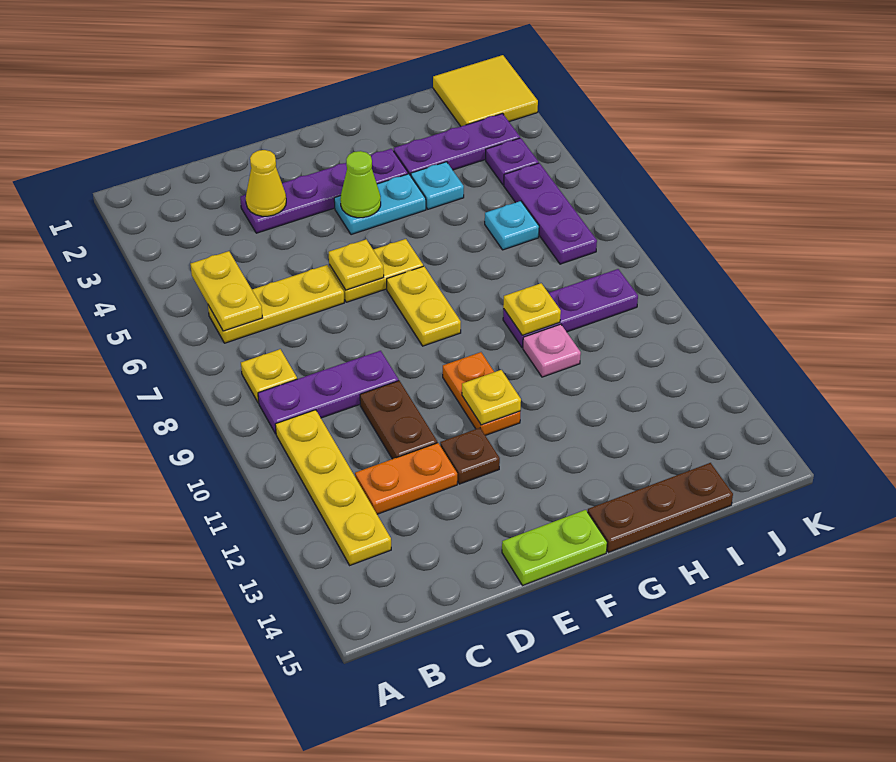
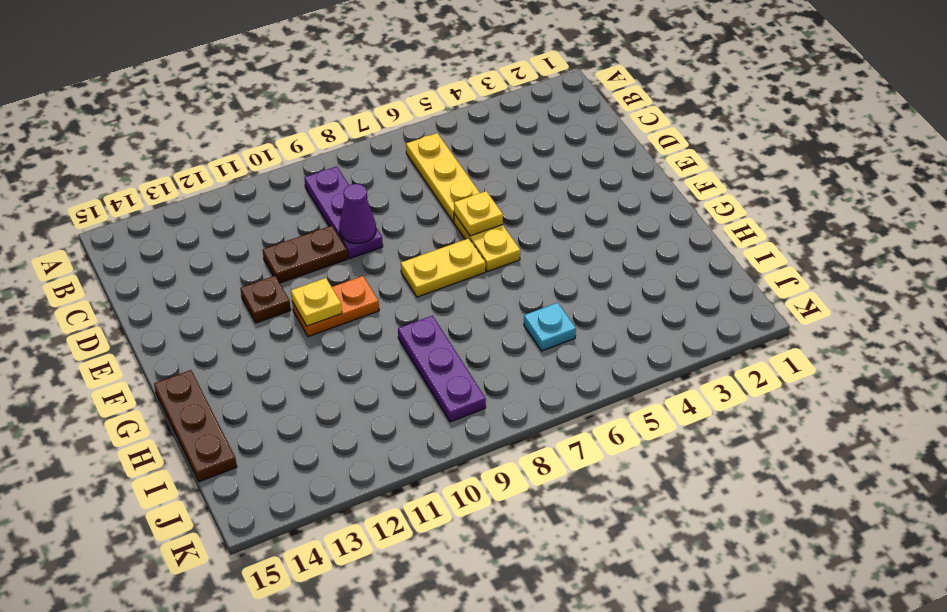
purple cone D9 level 2 -> none
none -> yellow plate B8 level 1
none -> yellow plate B10:B13 level 1
none -> orange plate C12:D12 level 1

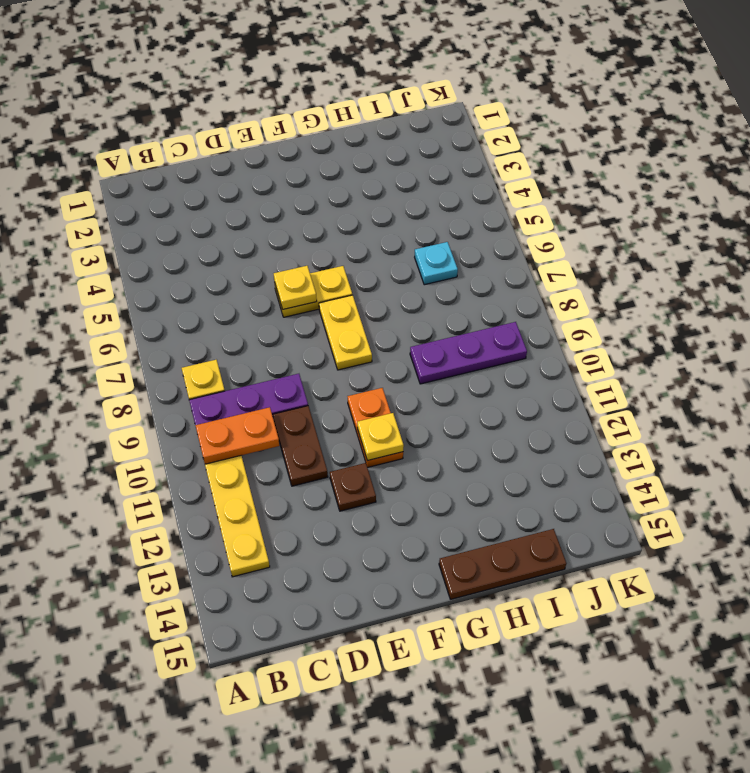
orange plate B10:C10 level 2 -> orange plate C12:D12 level 1
none -> yellow plate B6:D6 level 1
none -> purple plate D3:G3 level 1
none -> lime plate E15:F15 level 1

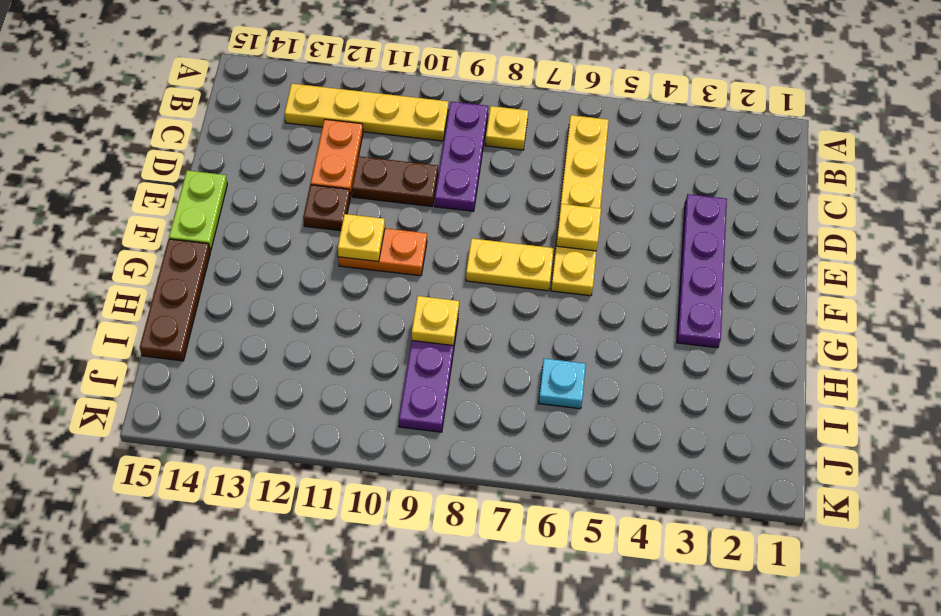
none -> cyan plate F4:G4 level 1
none -> purple plate H3:J3 level 1
none -> cyan plate H4 level 1

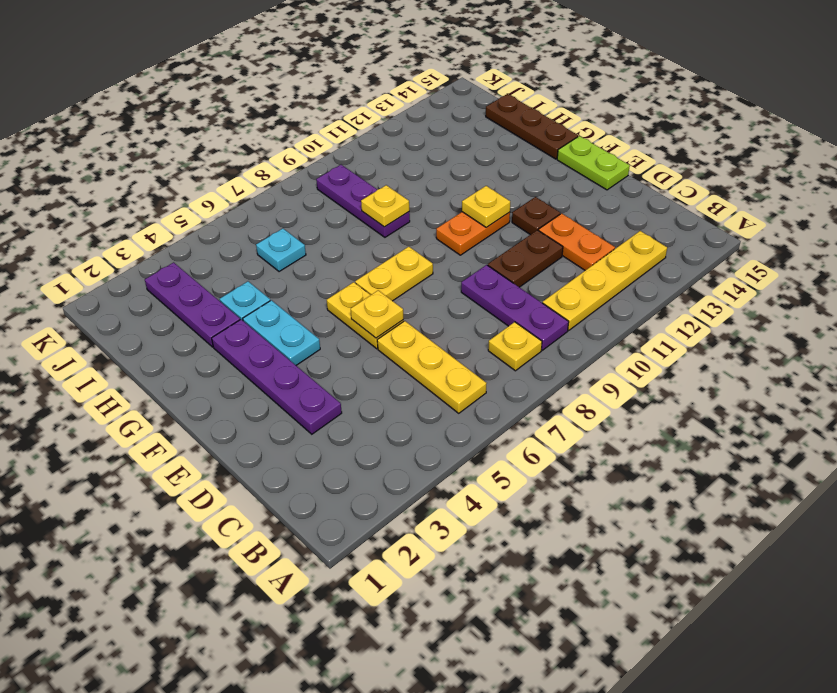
none -> pink plate H10 level 1
none -> yellow tile J1:K2 level 1
none -> purple plate J4 level 1

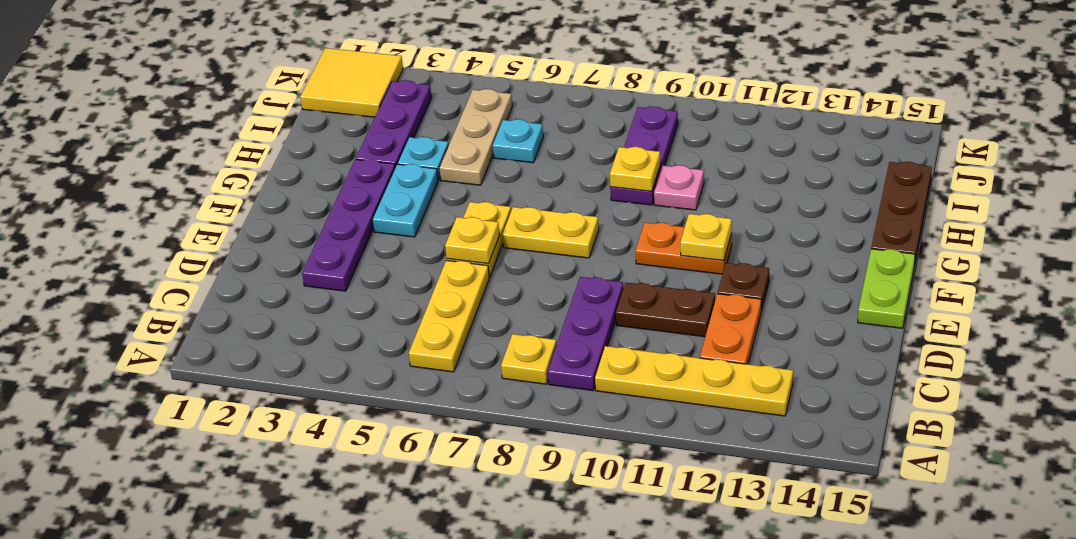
tan plate H5:J5 level 1 -> purple plate J5:J7 level 1
none -> purple plate J4 level 1
none -> yellow plate B5:B6 level 2
none -> yellow cone D3 level 2

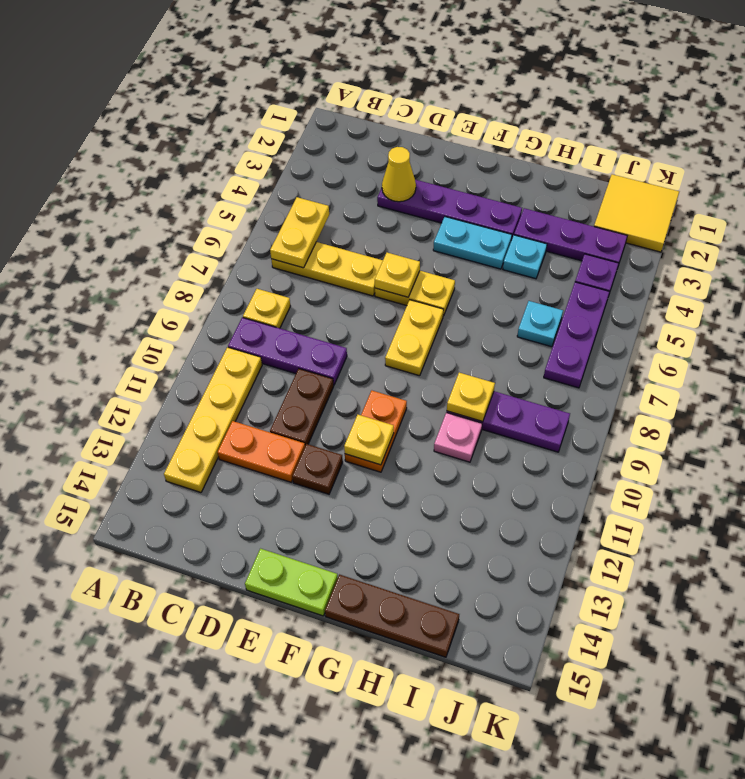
none -> lime cone F4 level 2

